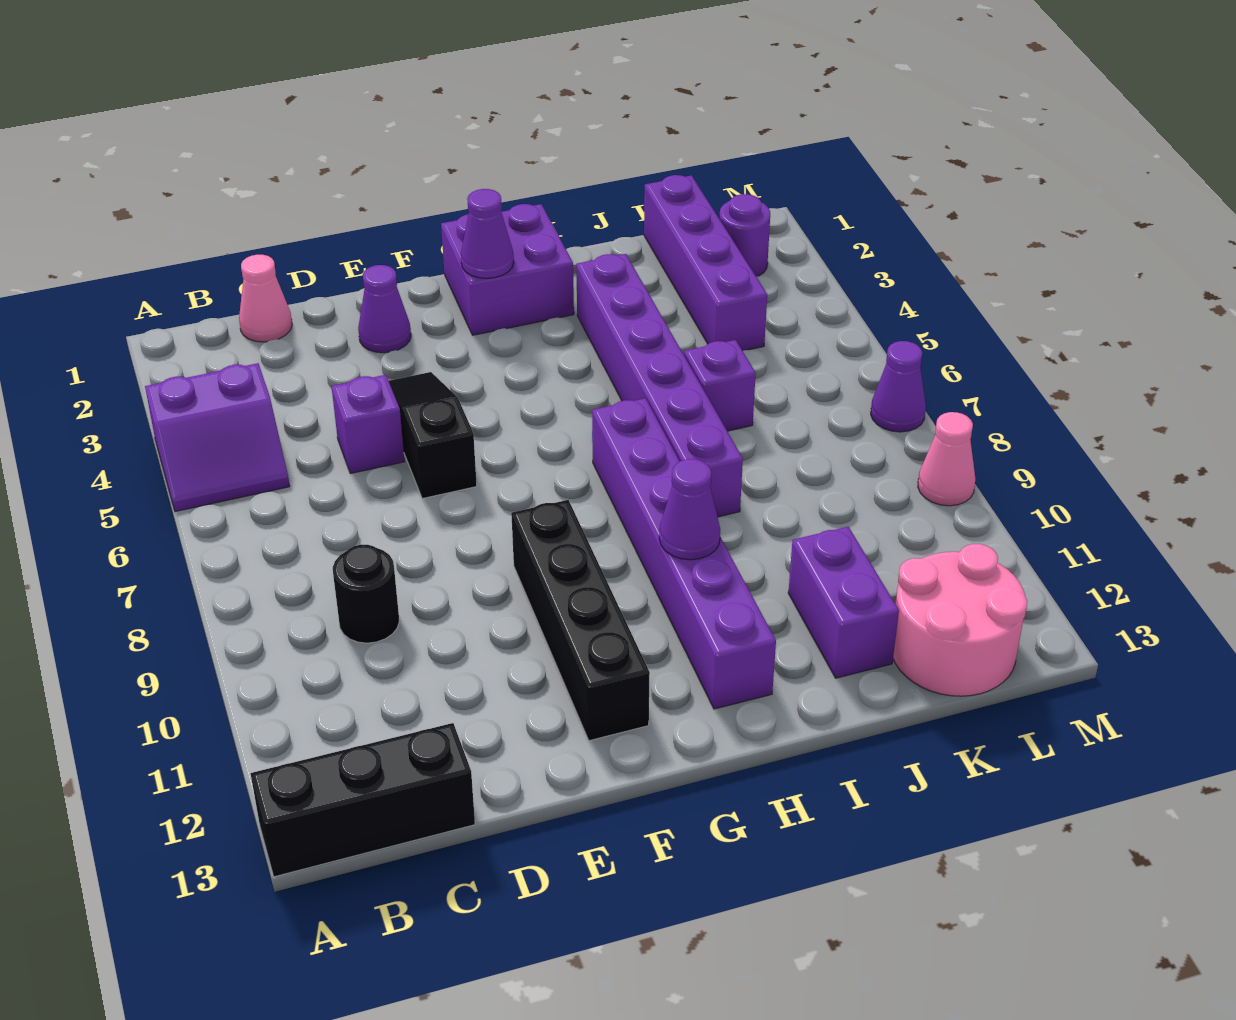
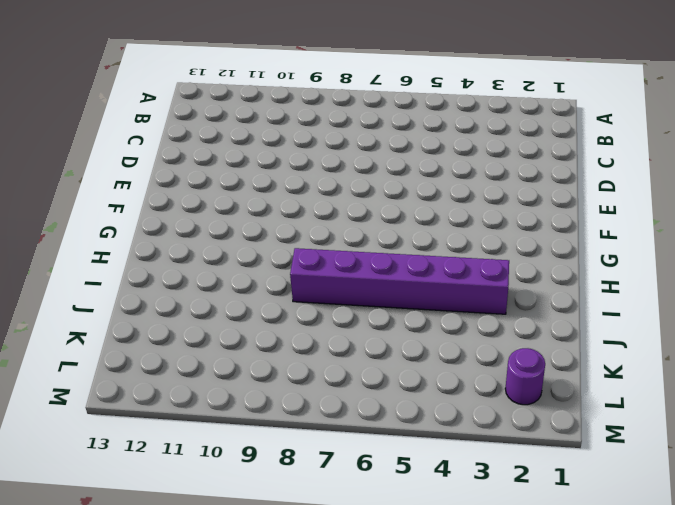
none -> purple slope A4:B5 level 1 top 4
none -> black brick A13:C13 level 1
none -> pink cone C1 level 1

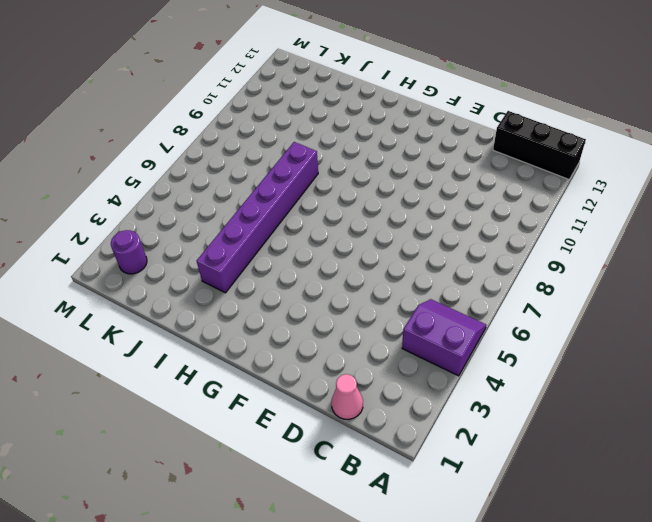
none -> black round brick C9 level 1
none -> purple brick D5 level 1
none -> purple cone E2 level 1

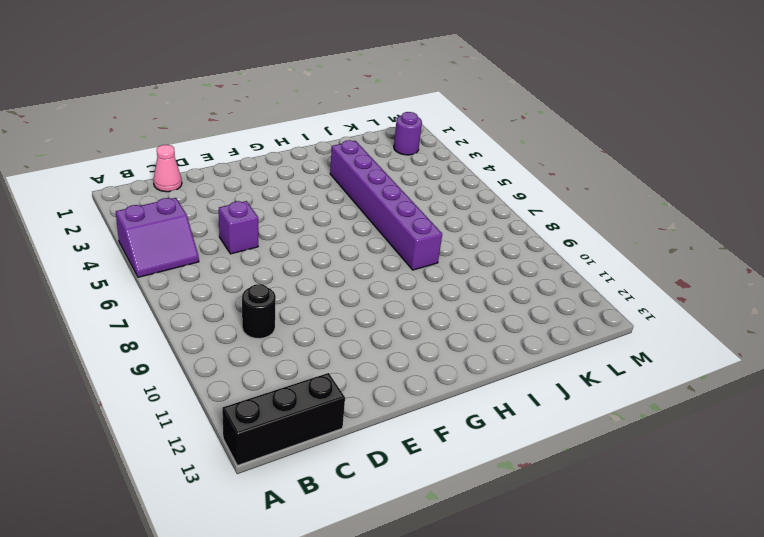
none -> purple cone E2 level 1
none -> black slope E4:E6 level 1 top 6
none -> black brick F9:F12 level 1

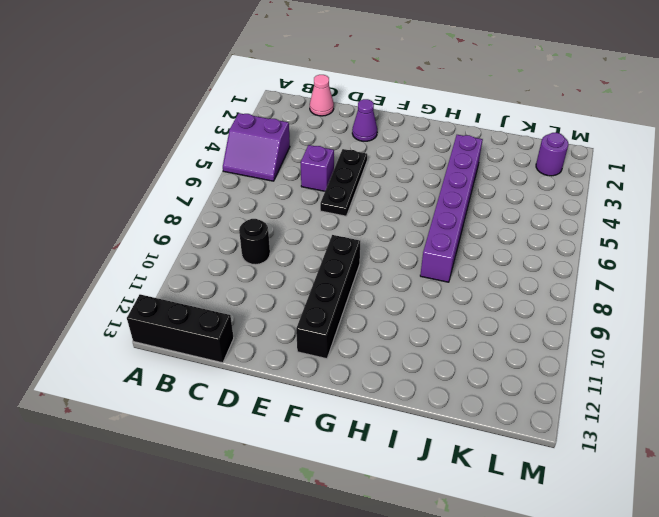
black plate E4:E6 level 1 -> black slope E4:E6 level 1 top 6
none -> purple brick G1:H2 level 1
none -> purple brick H7:H12 level 1
none -> purple brick J6 level 1

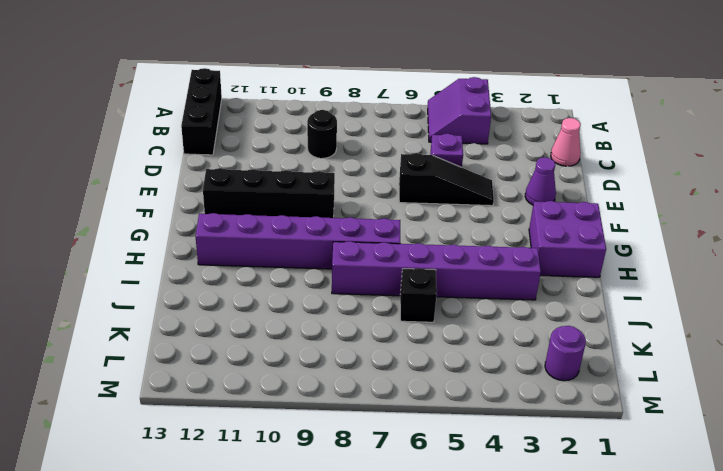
black brick J6 level 1 -> purple brick J6 level 1
none -> purple brick J11:J12 level 1
none -> purple brick K1:K4 level 1
none -> pink round brick K12:L13 level 1

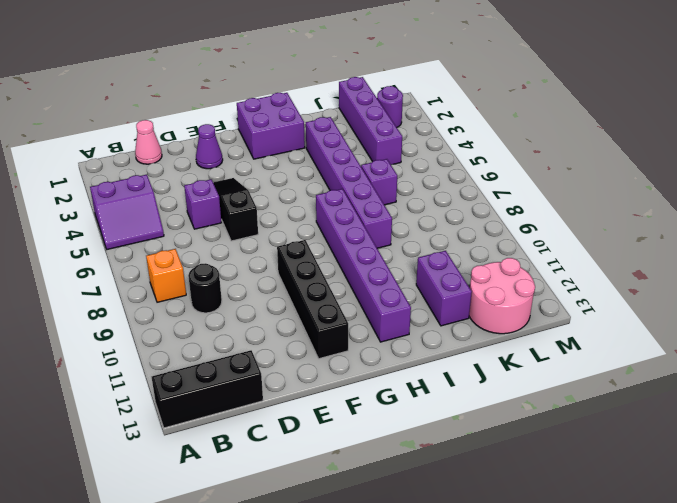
orange brick B8 level 1 -> none
none -> purple cone M7 level 1
none -> pink cone M9 level 1
none -> purple cone G2 level 2

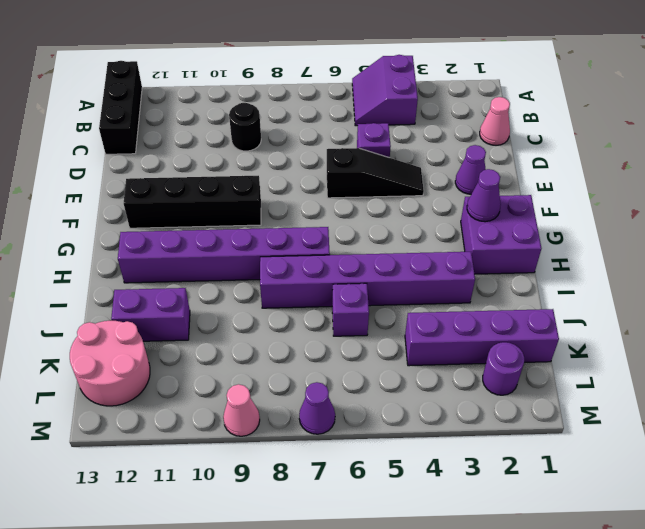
none -> purple cone H10 level 2

